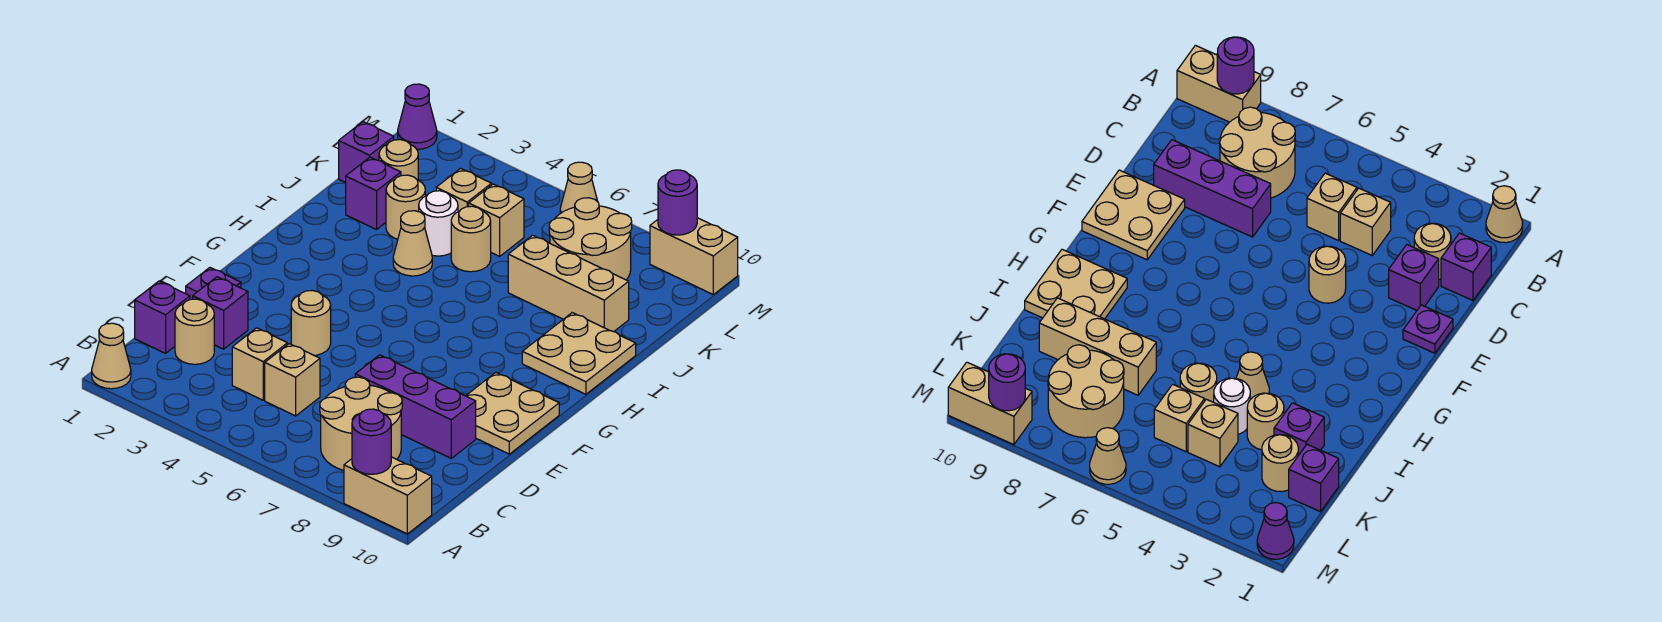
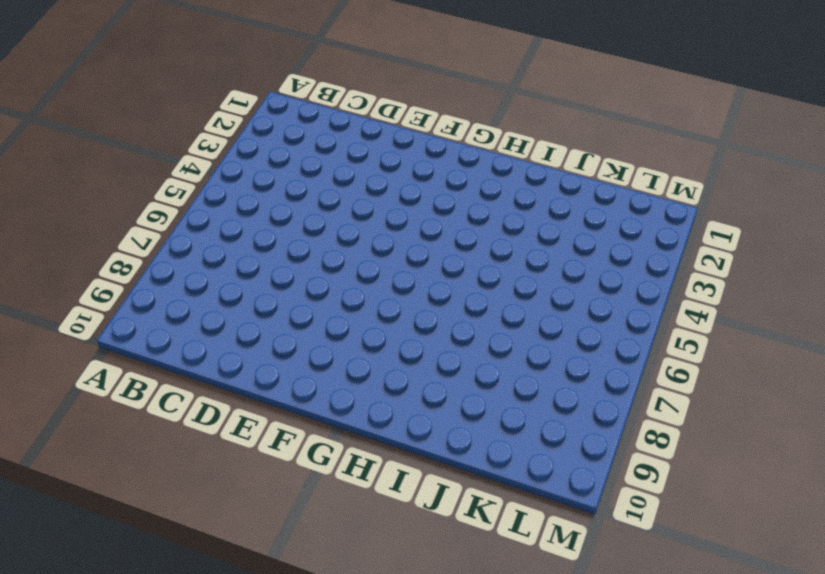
none -> tan cone A1 level 1
none -> tan brick A9:A10 level 1
none -> tan round brick B7:C8 level 1

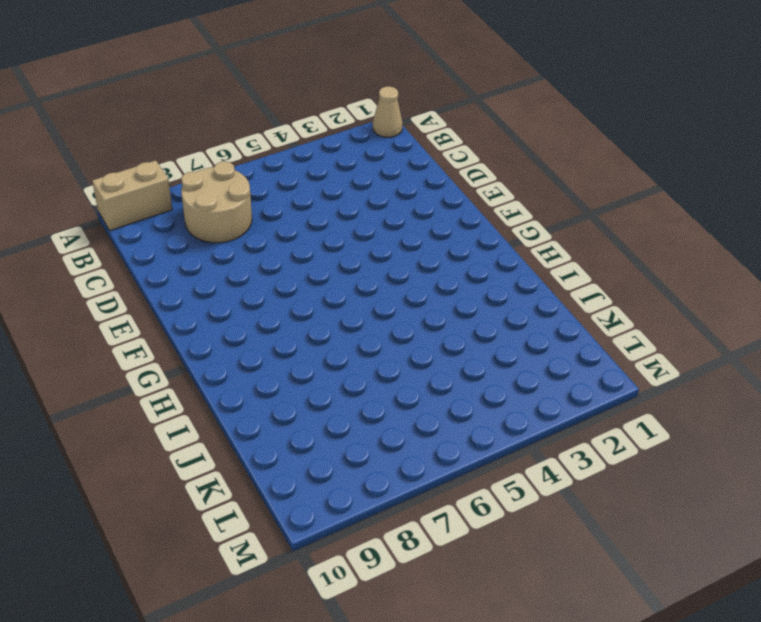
none -> purple brick C1 level 1
none -> tan round brick C2 level 1
none -> tan brick C4 level 1

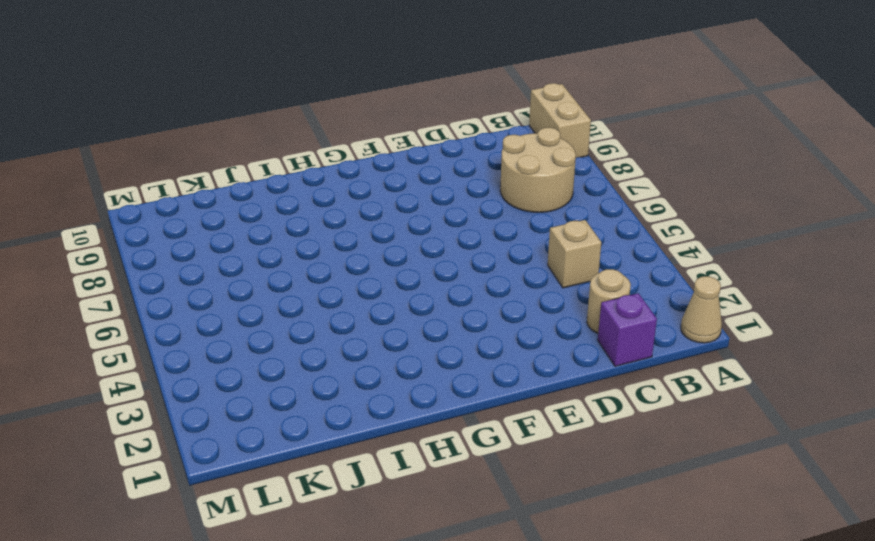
none -> tan brick C5 level 1
none -> purple brick D2 level 1
none -> purple brick D7:D9 level 1

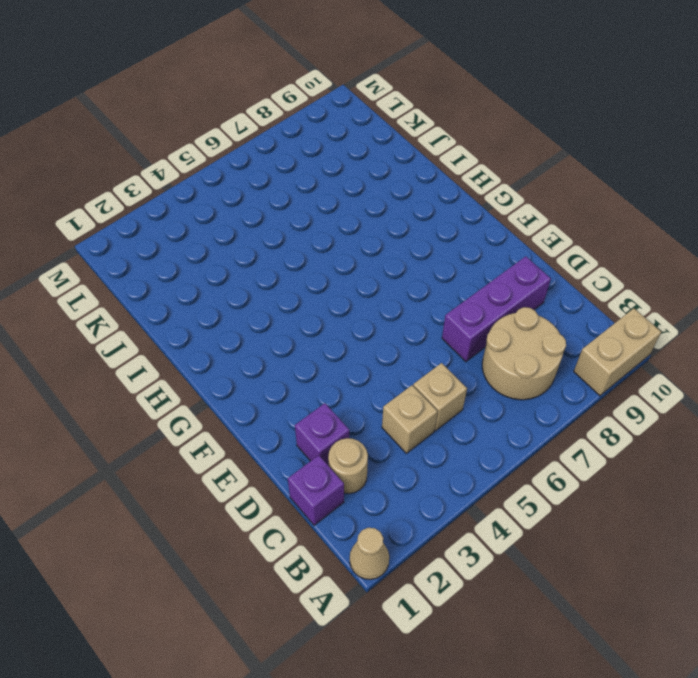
none -> purple plate E1 level 1
none -> tan round brick E4 level 1
none -> tan plate E9:F10 level 1

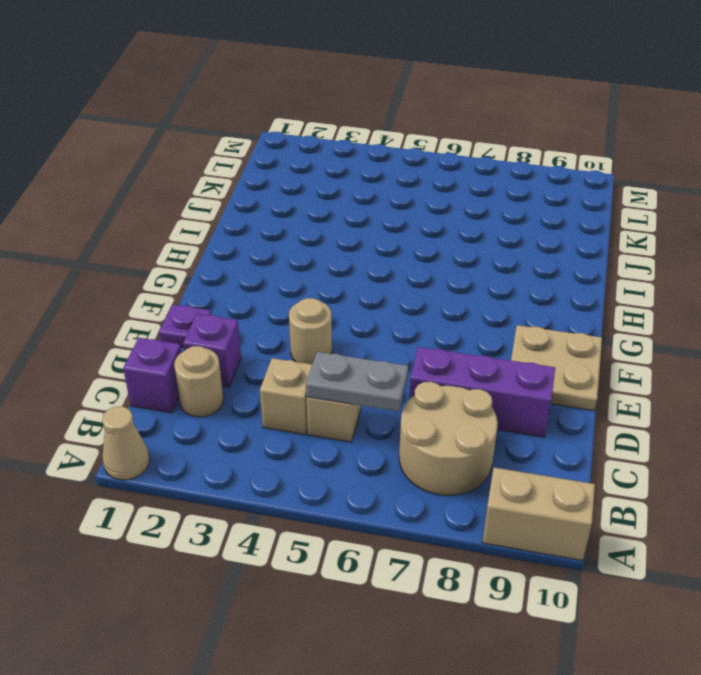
grey plate C5:C6 level 2 -> none
none -> tan plate H9:I10 level 1
none -> tan cone I4 level 1
none -> purple brick J2 level 1

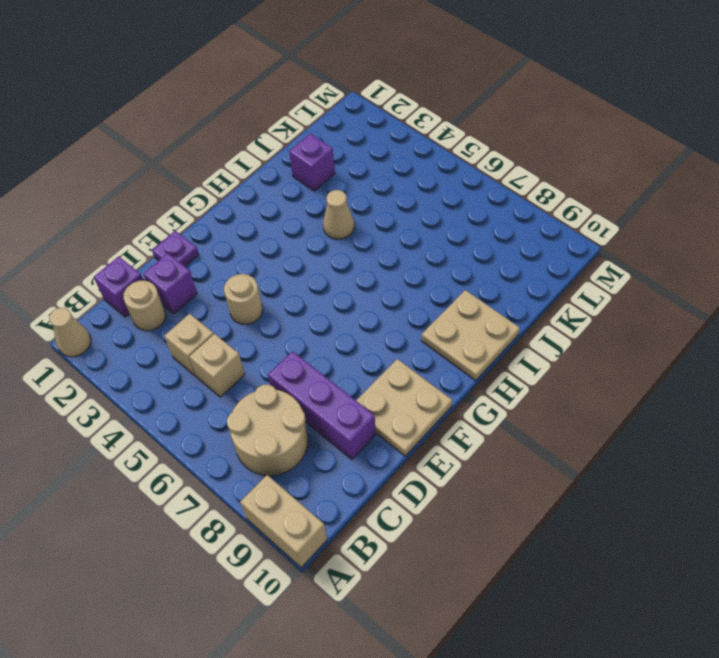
none -> tan round brick J3 level 1
none -> white round brick J4 level 1
none -> tan round brick J5 level 1

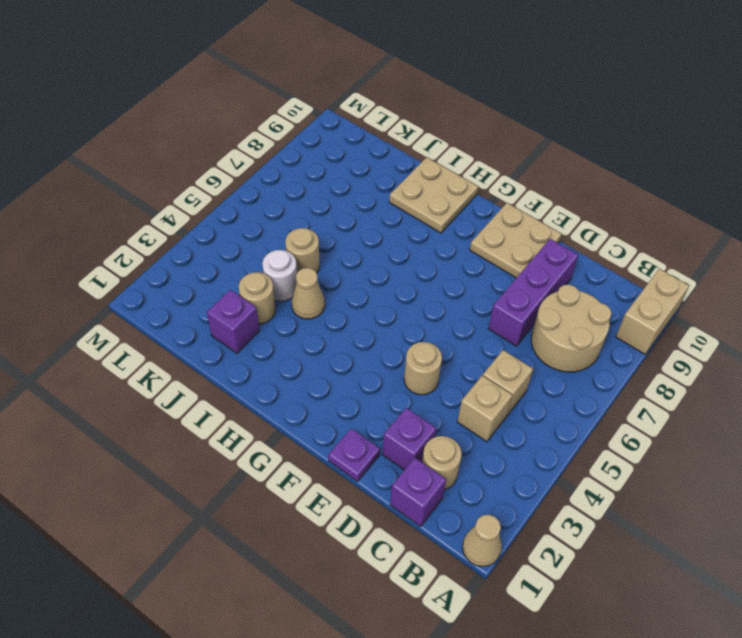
none -> tan brick J7:J9 level 1
none -> purple brick K1 level 1
none -> tan round brick K2 level 1

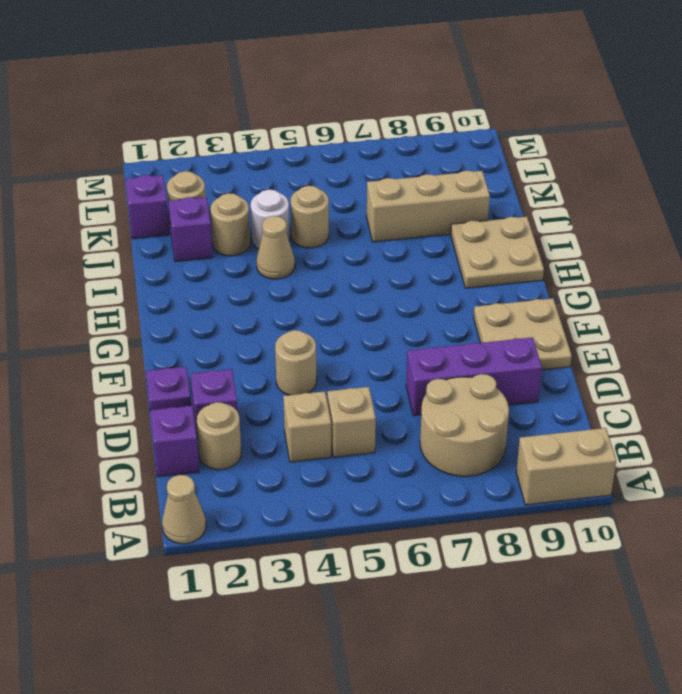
none -> tan brick K4 level 1
none -> tan brick K5 level 1
none -> tan round brick K7:L8 level 1

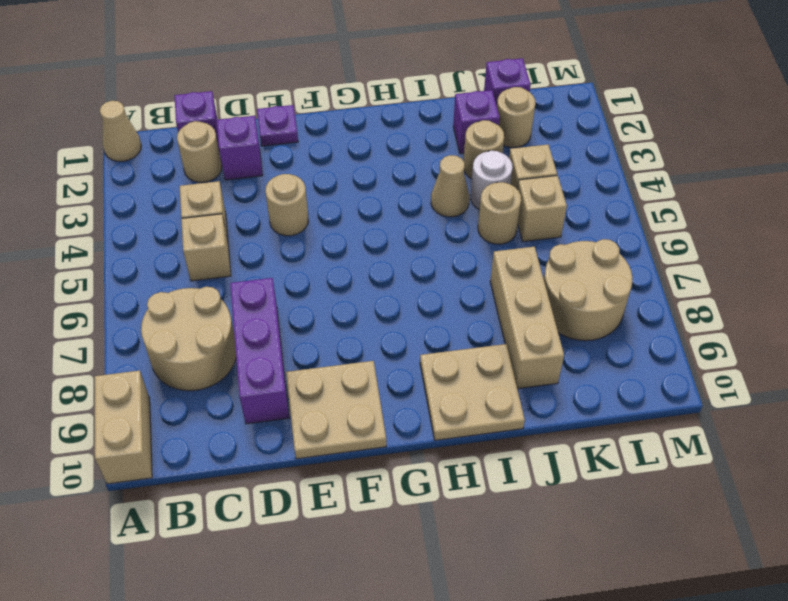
none -> purple cone M1 level 1
none -> tan cone M6 level 1
none -> tan brick M9:M10 level 1

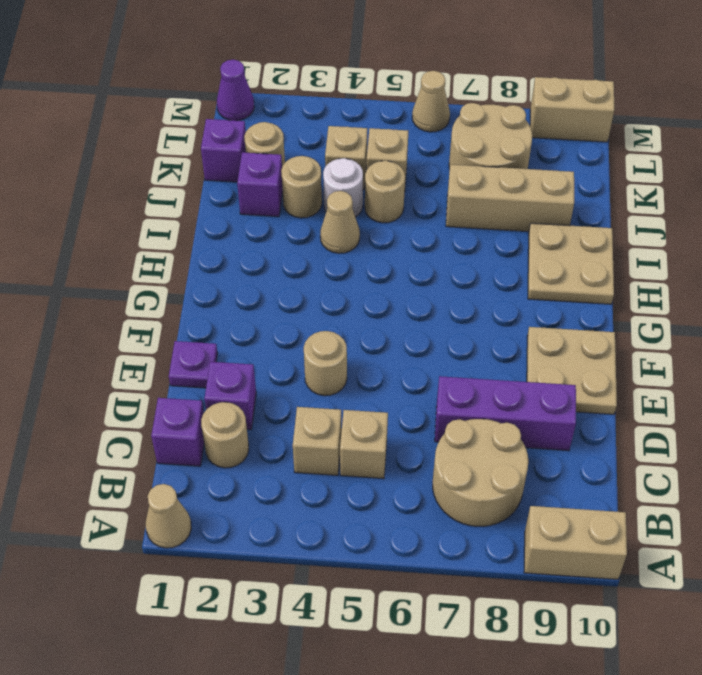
none -> purple round brick A9 level 2
none -> purple round brick M9 level 2

